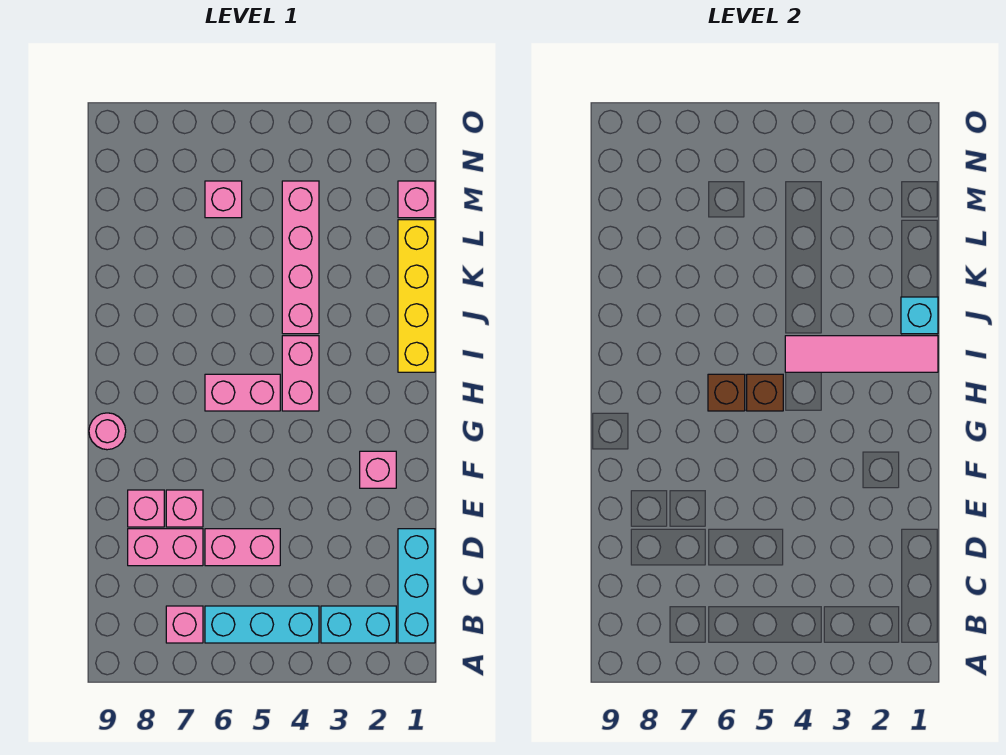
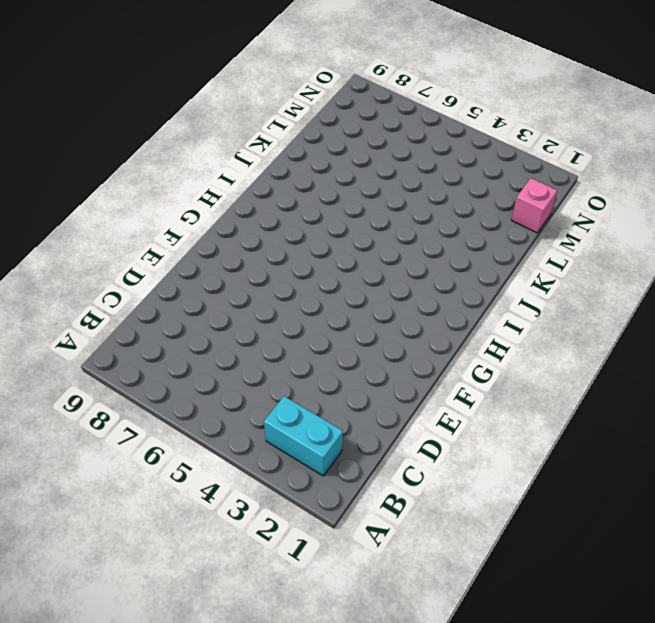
none -> cyan brick B1:D1 level 1
none -> cyan brick B4:B6 level 1
none -> pink brick B7 level 1

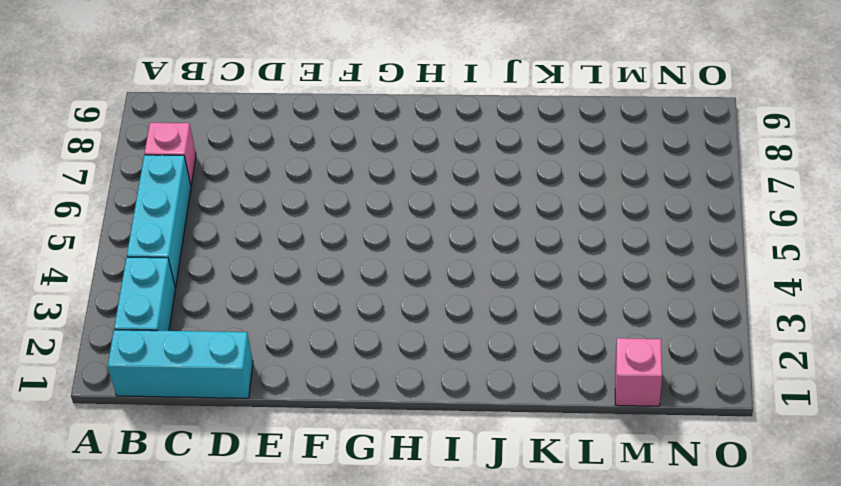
none -> pink brick D5:D6 level 1
none -> pink brick D7:D8 level 1
none -> pink brick E7 level 1

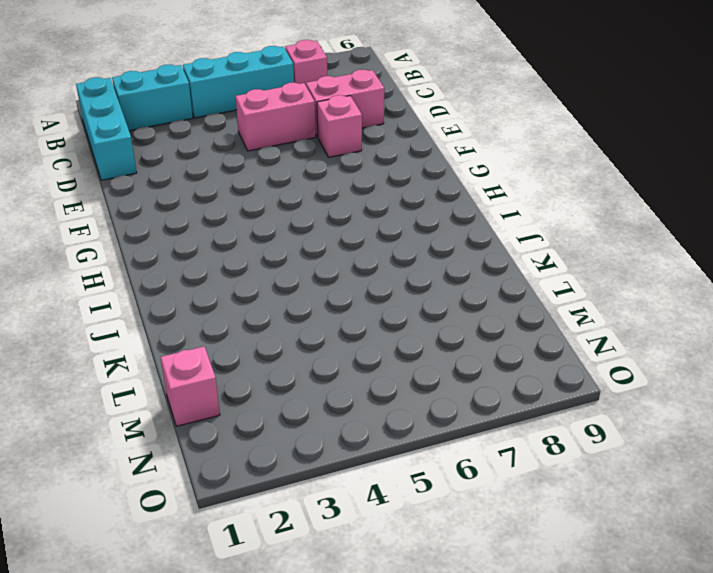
none -> pink brick E8 level 1
none -> pink brick F2 level 1
none -> pink round brick G9 level 1

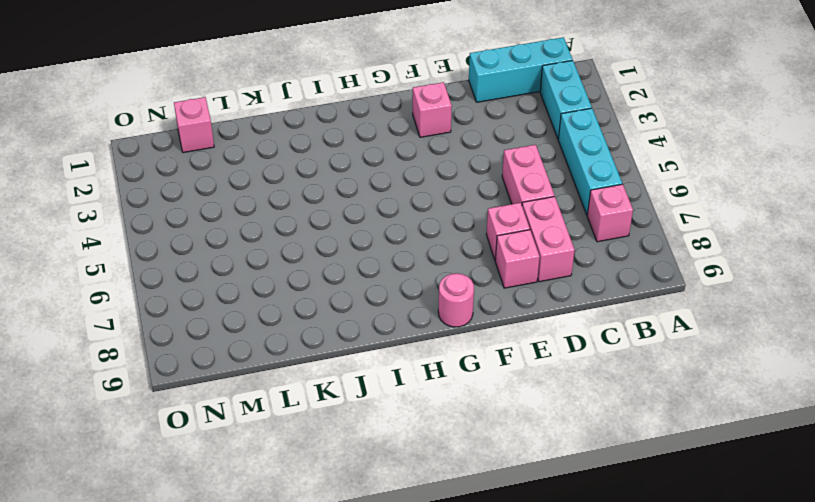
none -> pink brick H4:I4 level 1
none -> pink brick H5:H6 level 1
none -> yellow brick I1:L1 level 1

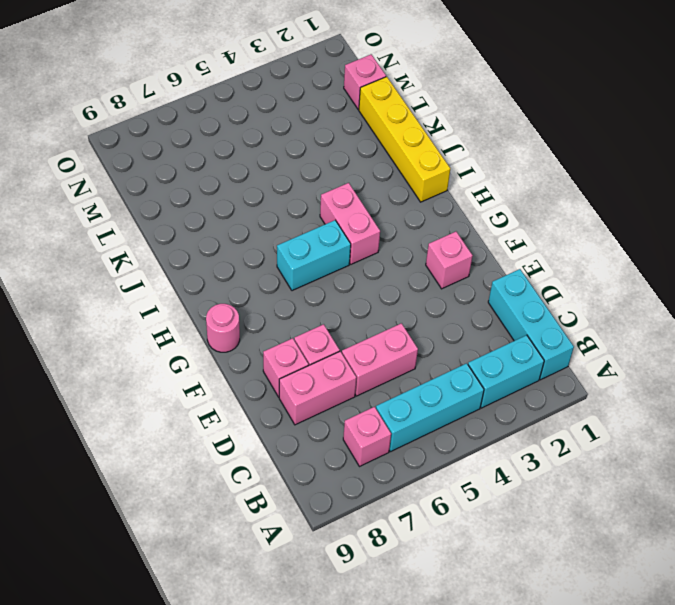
cyan brick H5:H6 level 1 -> pink brick H5:H6 level 1
none -> pink brick J4:M4 level 1
none -> pink brick M6 level 1
none -> brown brick H5 level 2

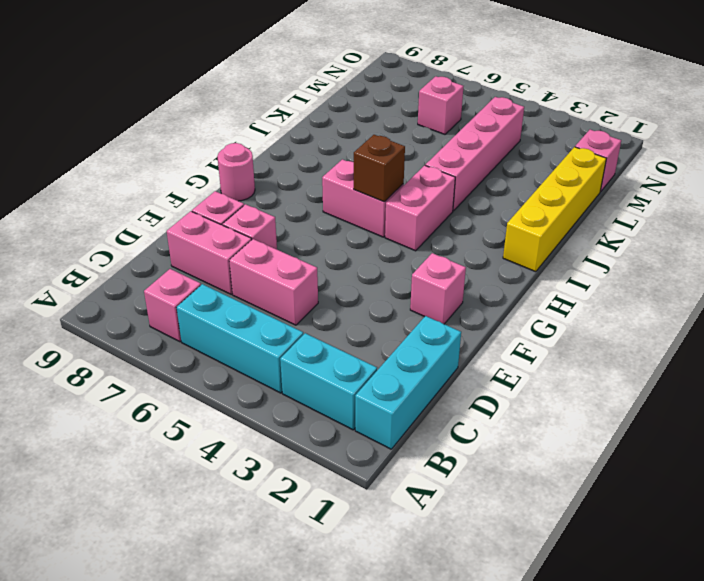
none -> brown brick H6 level 2
none -> pink tile I1:I4 level 2
none -> cyan brick J1 level 2

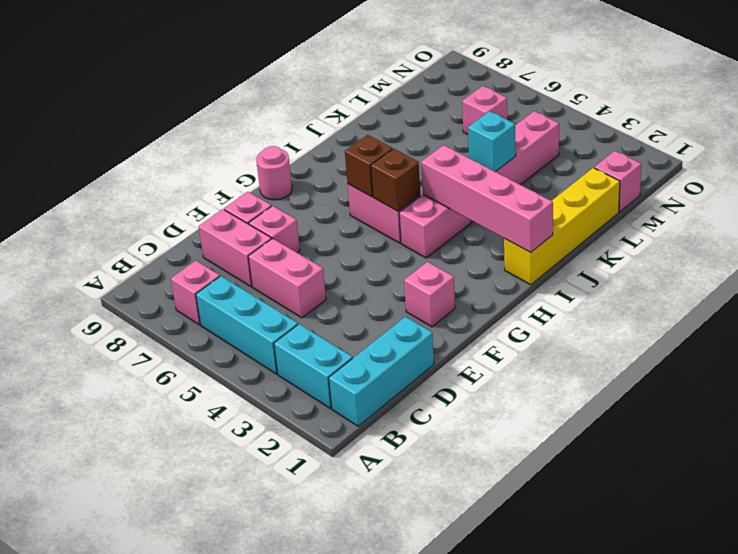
pink brick I1:I4 level 2 -> pink tile I1:I4 level 2
cyan brick K4 level 2 -> cyan brick J1 level 2

